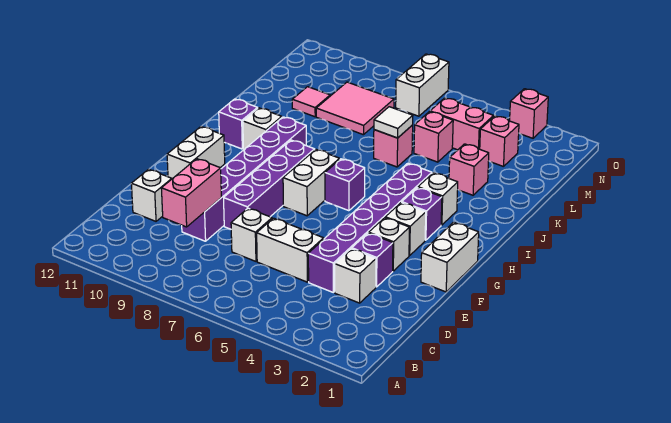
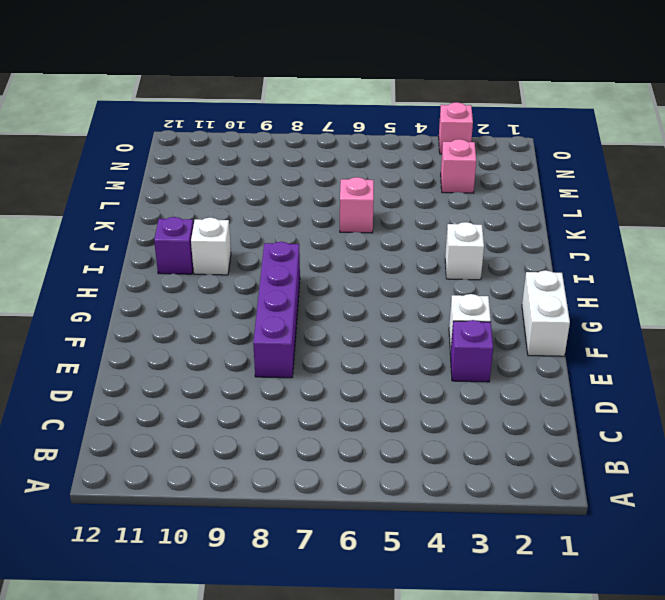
none -> white brick D3 level 1
none -> purple brick D4:I4 level 1
none -> white brick D5:D6 level 1

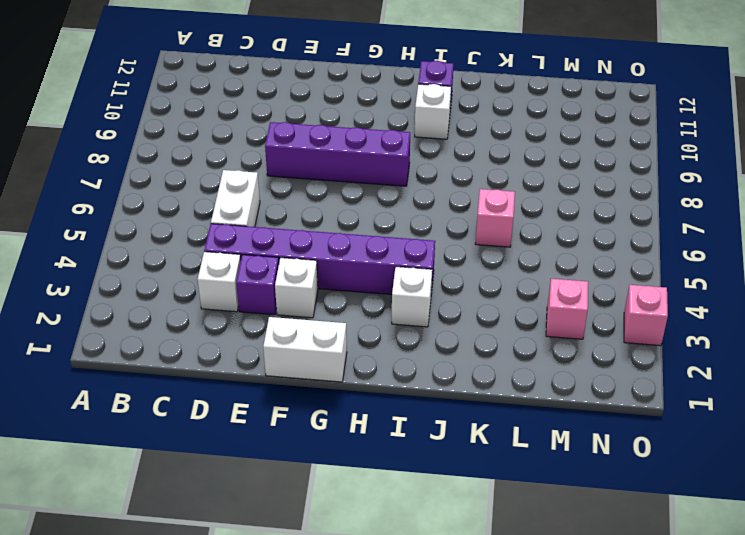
none -> white brick D7 level 1
none -> purple brick D9:I9 level 1
none -> white brick D11 level 1

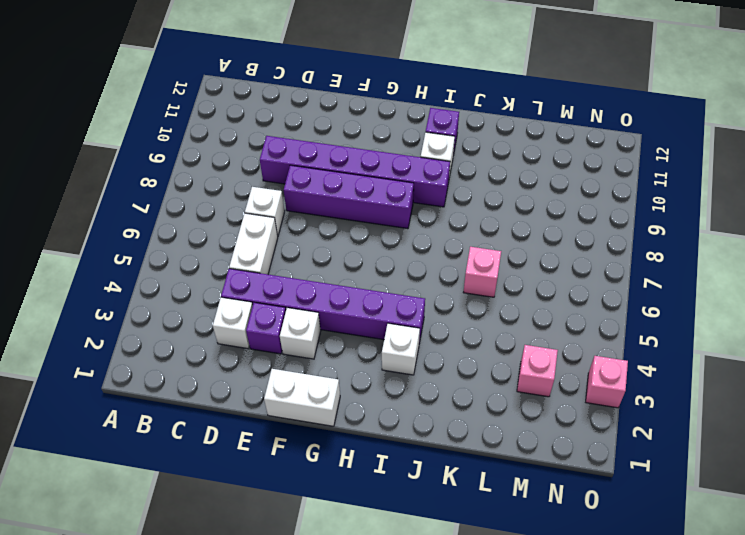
none -> white brick D11 level 1
none -> white brick F11:G11 level 1
none -> white brick G3 level 1

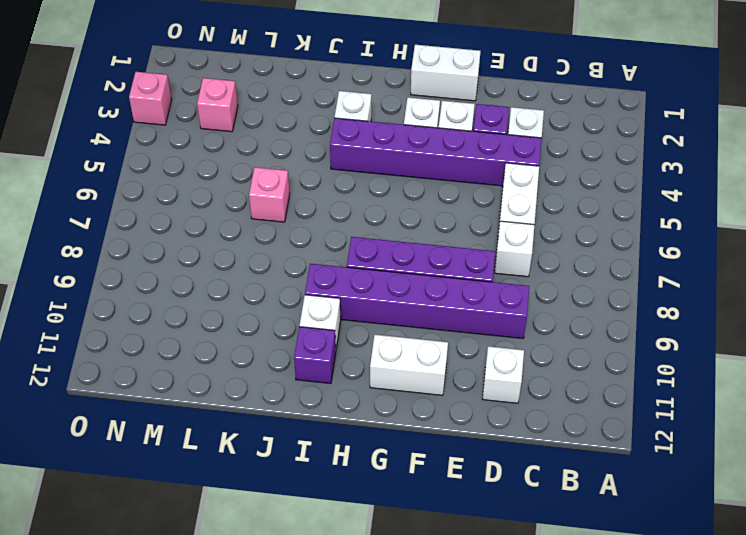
none -> white brick G7:H7 level 1
none -> purple brick H3 level 1
none -> purple brick H6 level 1

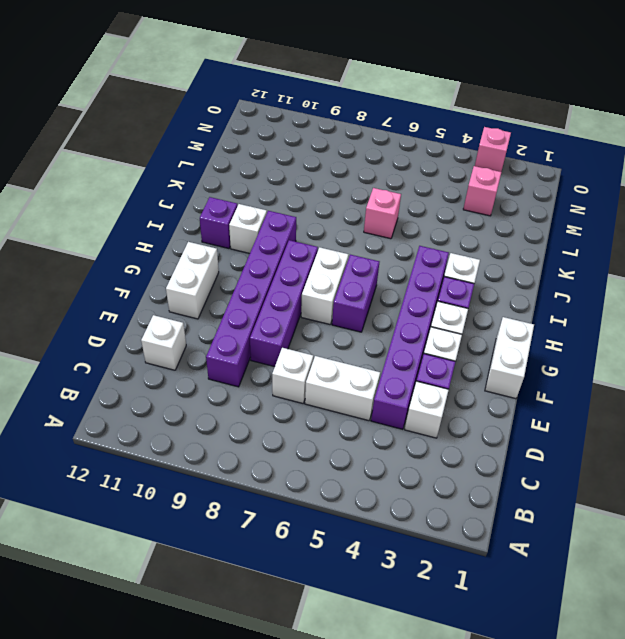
purple brick G6:H6 level 1 -> purple brick H6 level 1
none -> pink brick K3 level 1
none -> pink brick L5 level 1
none -> pink tile L8:M9 level 1

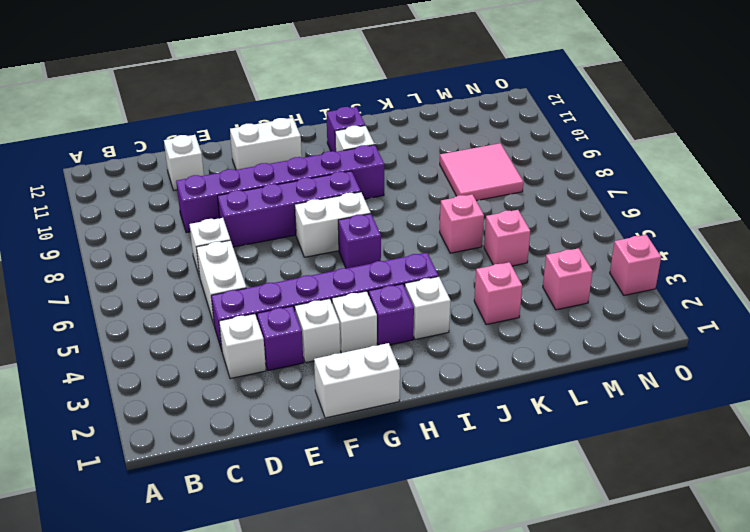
none -> pink tile L10 level 1
none -> pink brick M4:M5 level 1
none -> white brick N7:O7 level 1

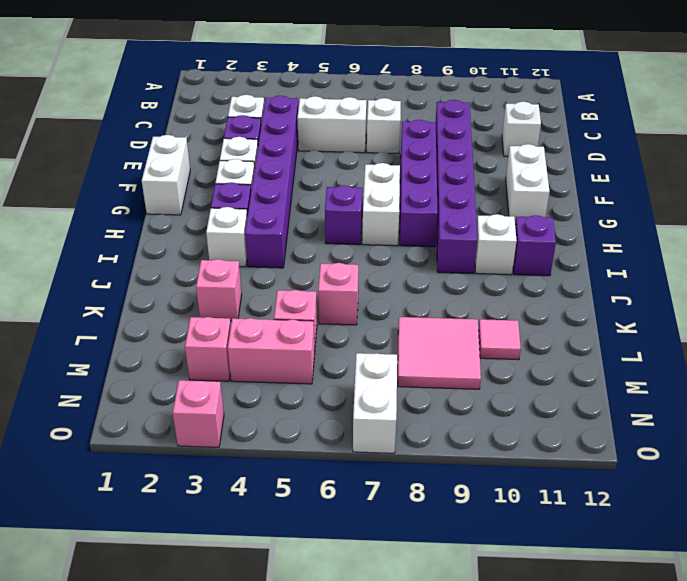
none -> pink brick C9:D9 level 2
none -> white tile K6 level 2

